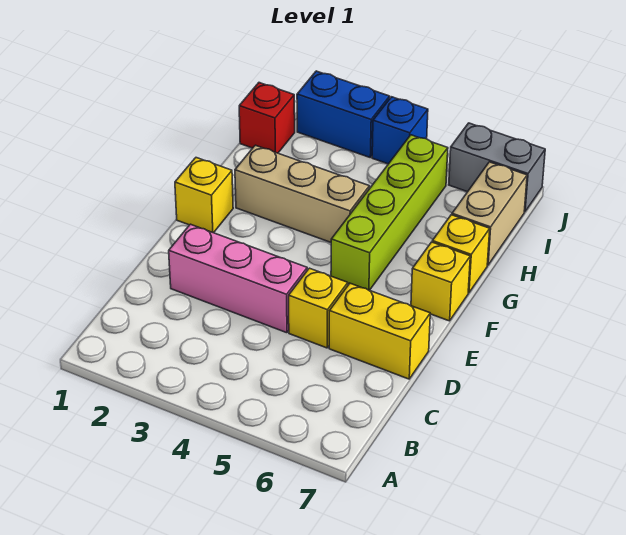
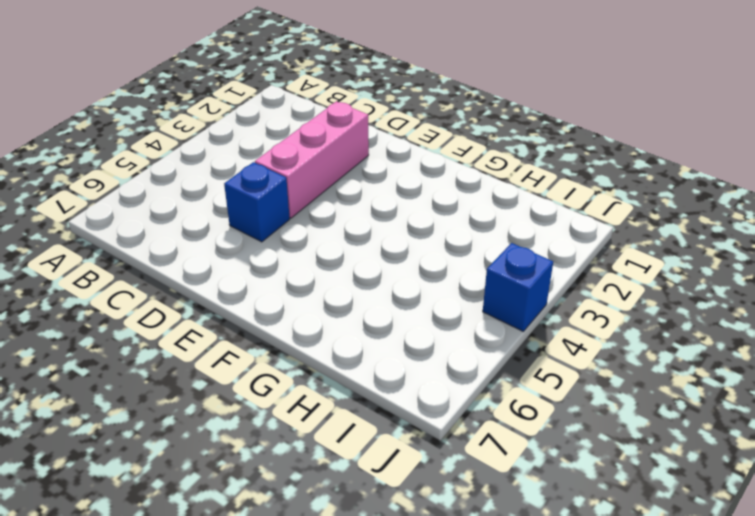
blue brick D5 level 1 -> yellow brick D5 level 1
none -> yellow brick D6:D7 level 1
none -> yellow brick F1 level 1
none -> lime brick F5:I5 level 1

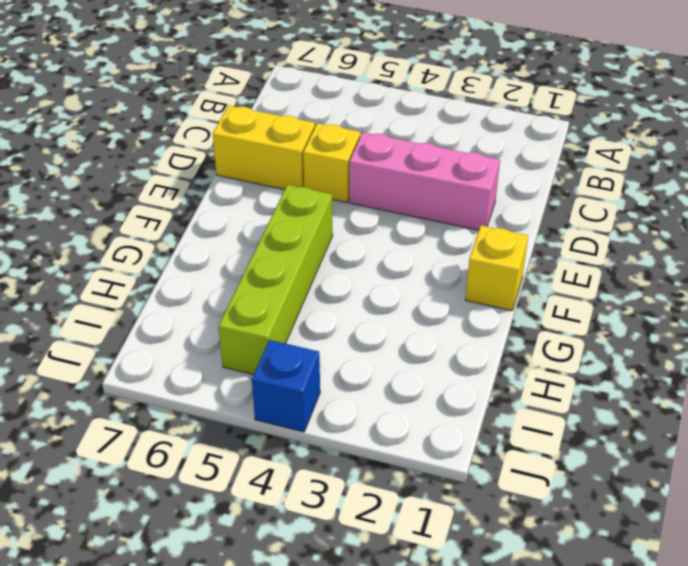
none -> yellow brick F7 level 1
none -> tan brick G2:G4 level 1
none -> yellow brick G7 level 1

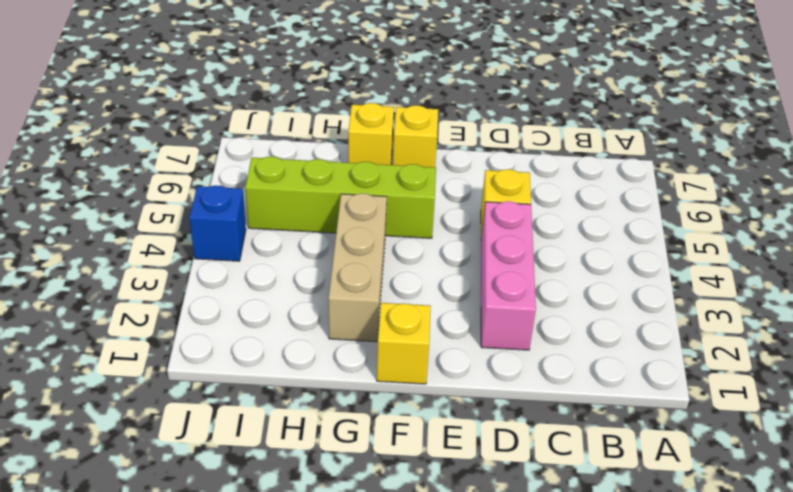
none -> yellow brick D6:D7 level 1
none -> tan brick H7:I7 level 1
none -> red brick I1 level 1

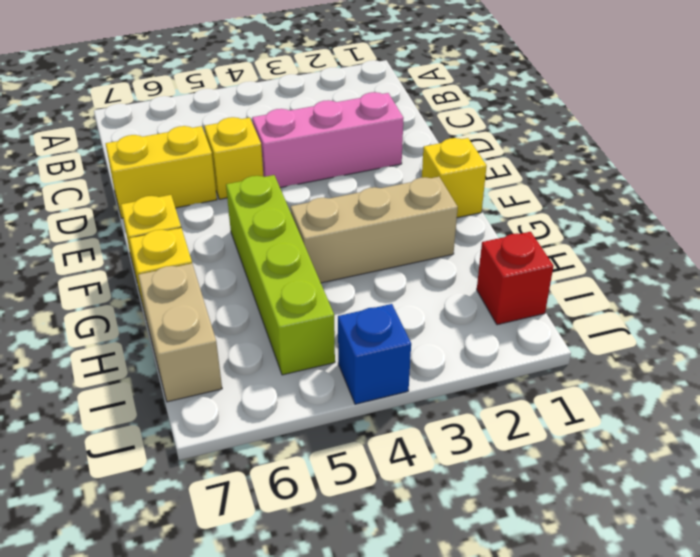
none -> blue brick J2:J3 level 1
none -> grey brick J6:J7 level 1

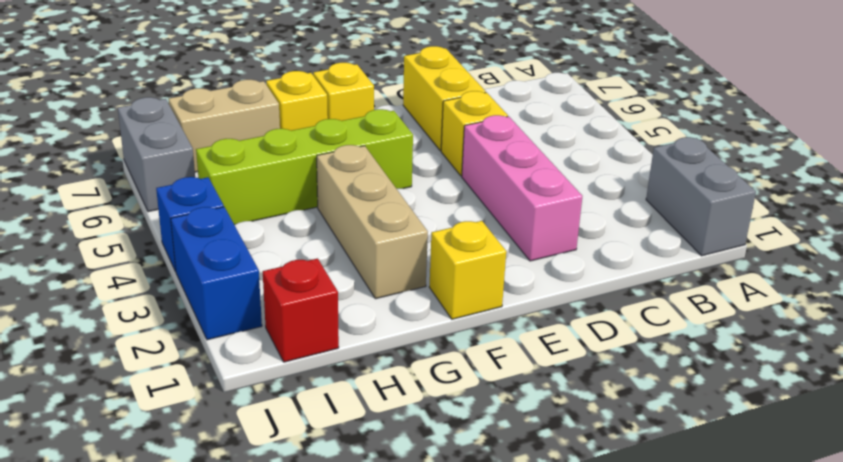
grey brick A1:A2 level 1 -> none

